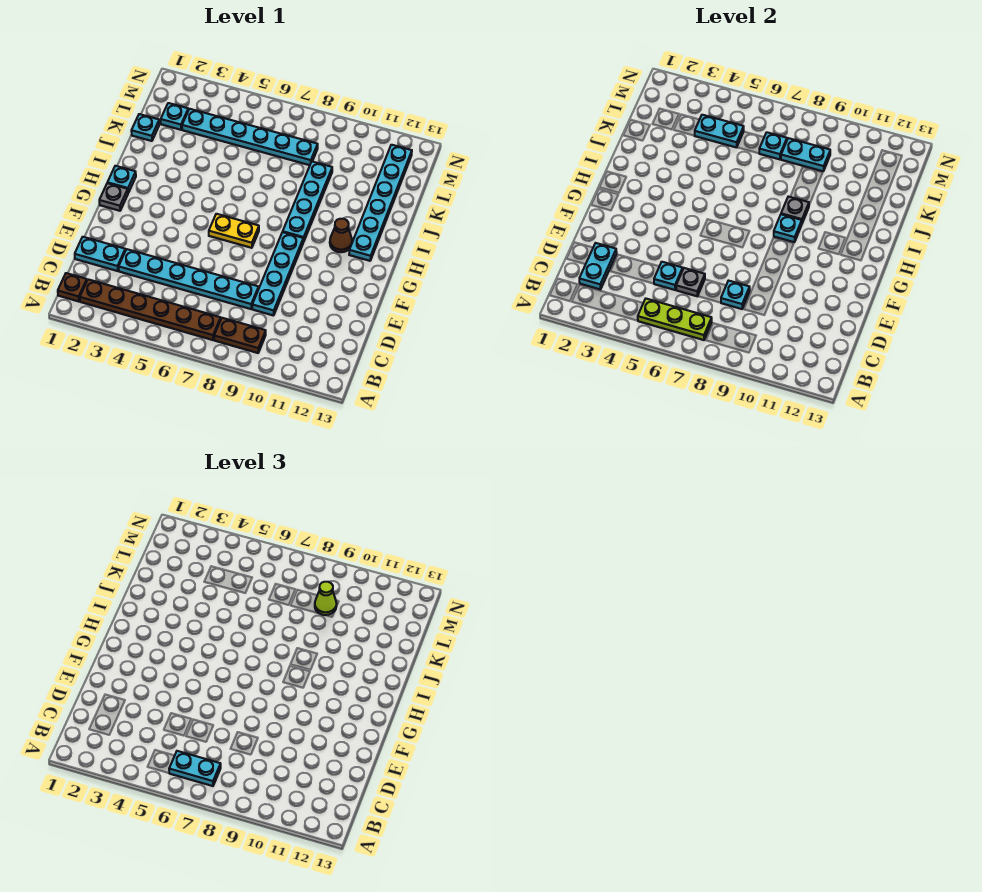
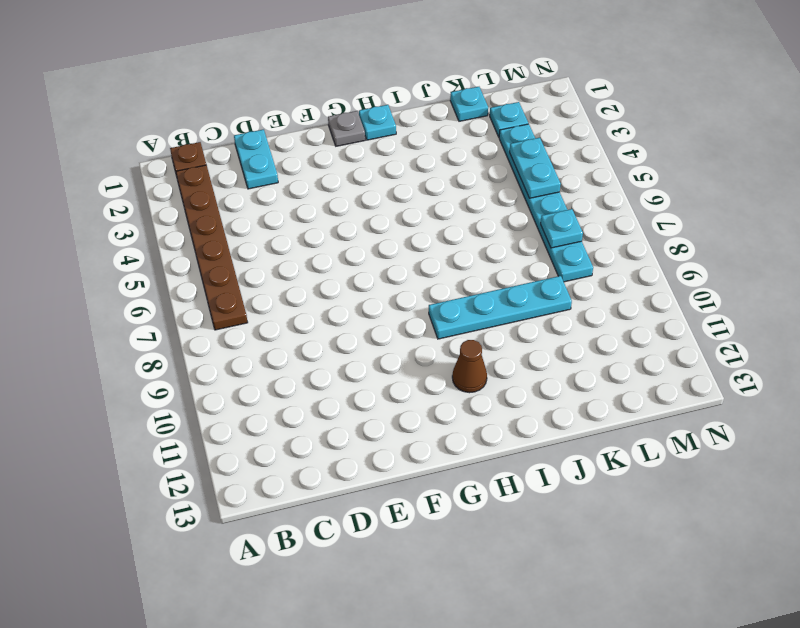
none -> brown plate B8:B9 level 1
none -> cyan plate D3:D8 level 1
none -> cyan plate D9:G9 level 1

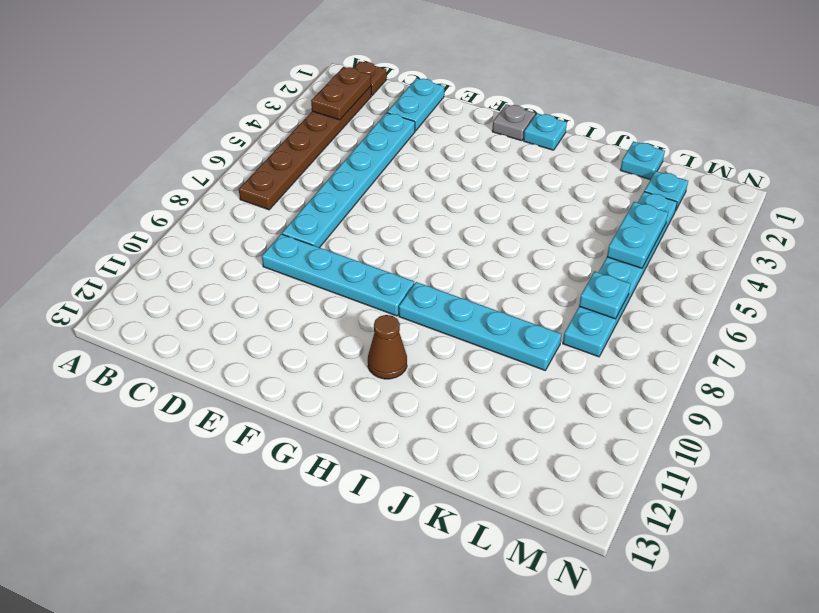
brown plate B2:B3 level 2 -> brown plate B8:B9 level 1
none -> yellow plate G6:G7 level 1
none -> cyan plate H12:M12 level 1
none -> lime plate B5:B7 level 2

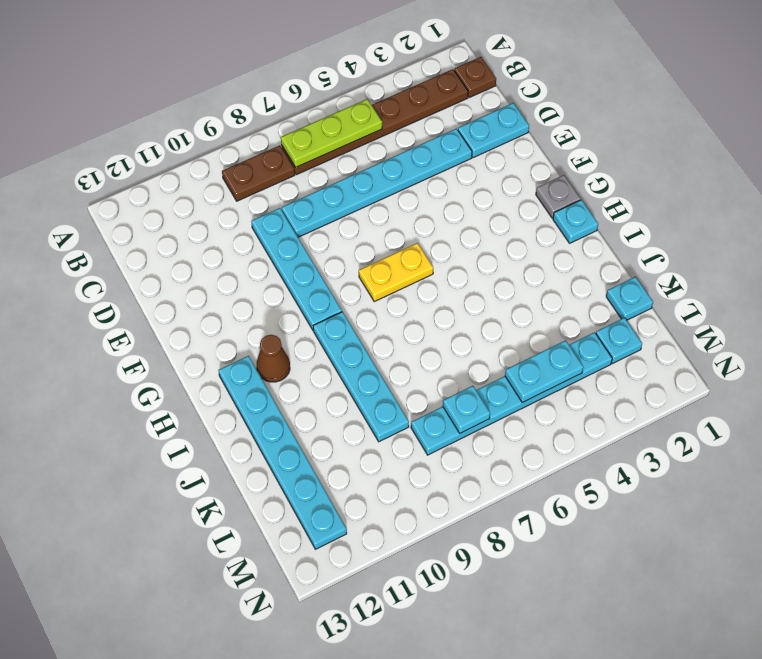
none -> cyan plate C2:D2 level 2
none -> cyan plate D5 level 2
none -> grey plate D6 level 2

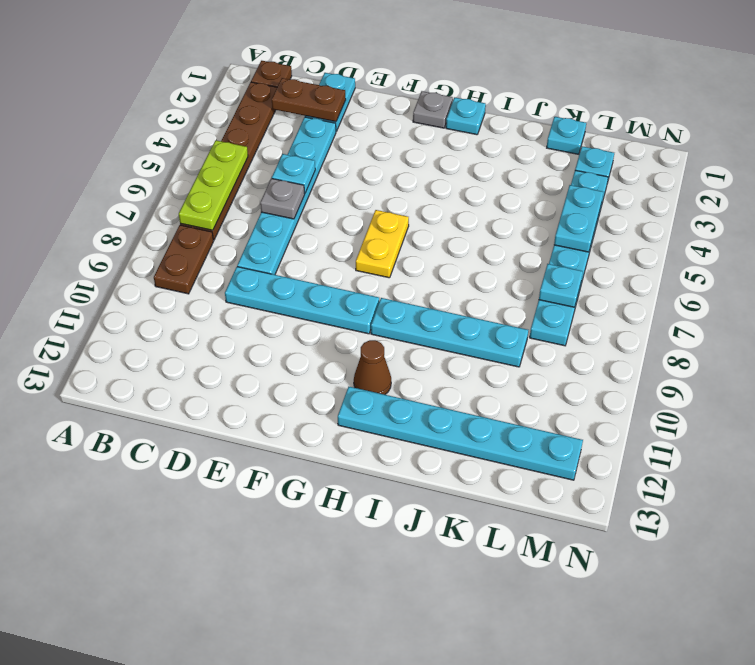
brown plate C2:D2 level 2 -> cyan plate C2:D2 level 2
none -> cyan plate D8 level 2
none -> cyan plate H9 level 2
none -> grey plate I9 level 2

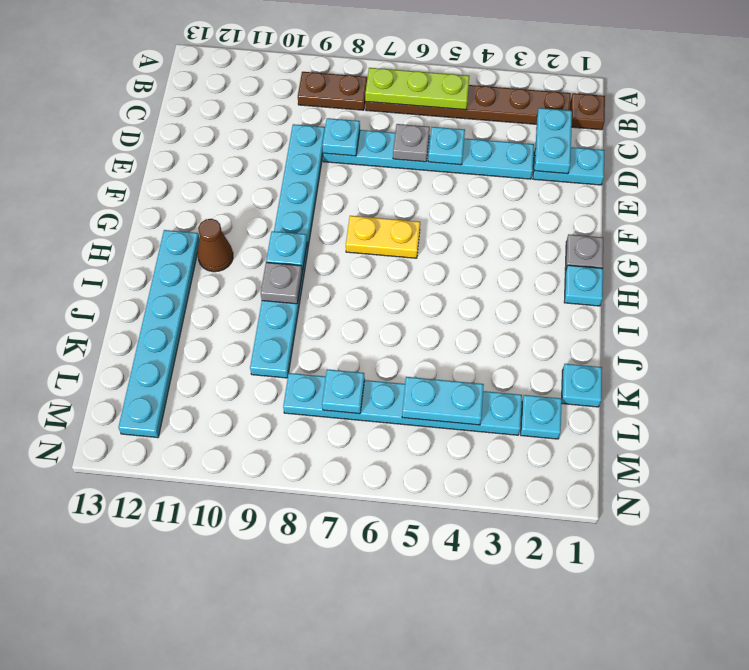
none -> cyan plate L8:L9 level 2
none -> cyan plate B6:B7 level 3
none -> lime cone L9 level 3

